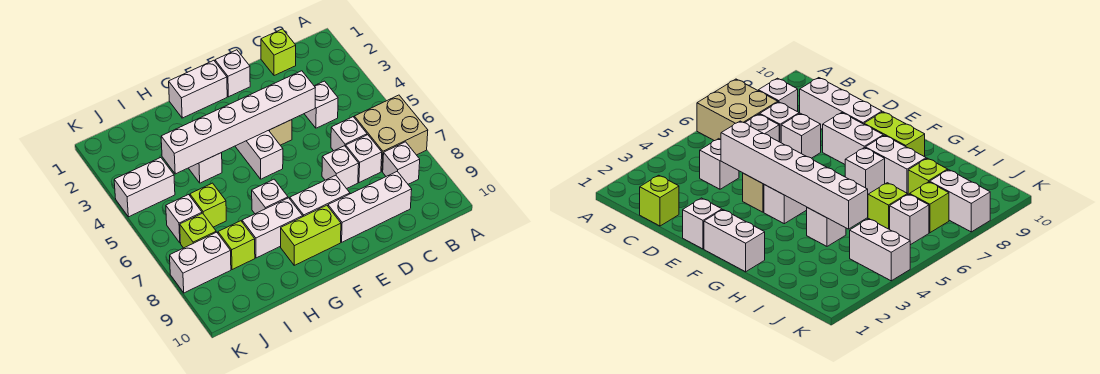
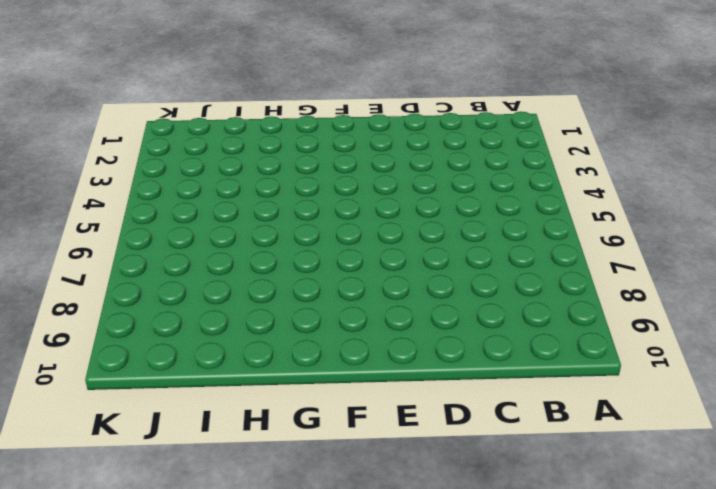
none -> tan brick A6:B7 level 1
none -> white brick B8 level 1
none -> lime brick C1 level 1

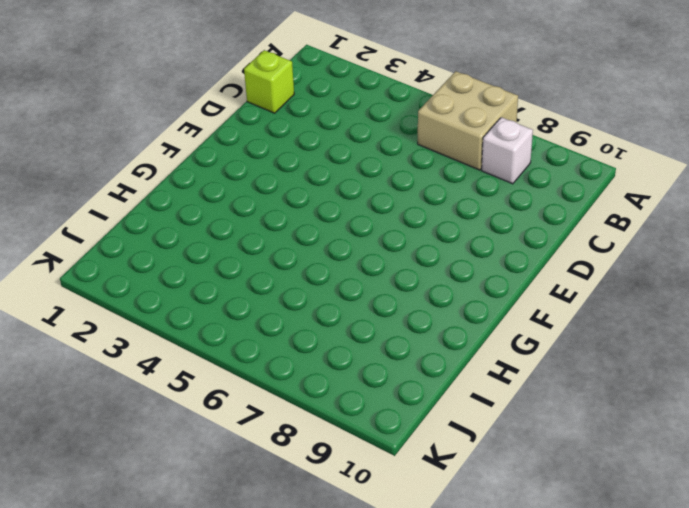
none -> white brick C4 level 1
none -> white brick C6 level 1
none -> white brick C7 level 1

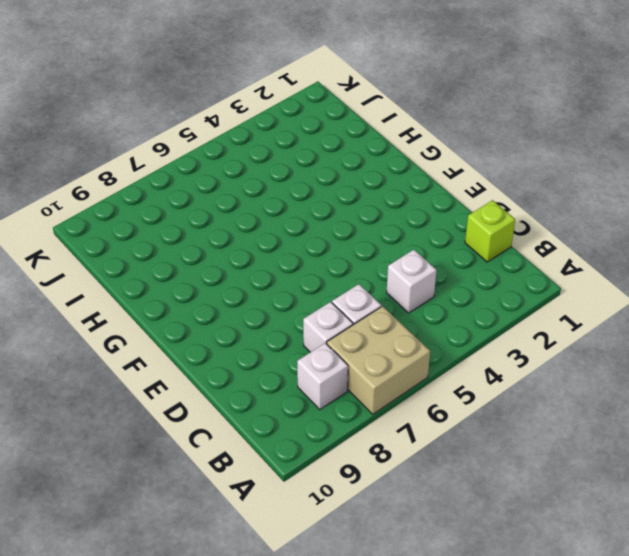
none -> white brick C9:E9 level 1
none -> white brick D7 level 1
none -> white brick E1 level 1

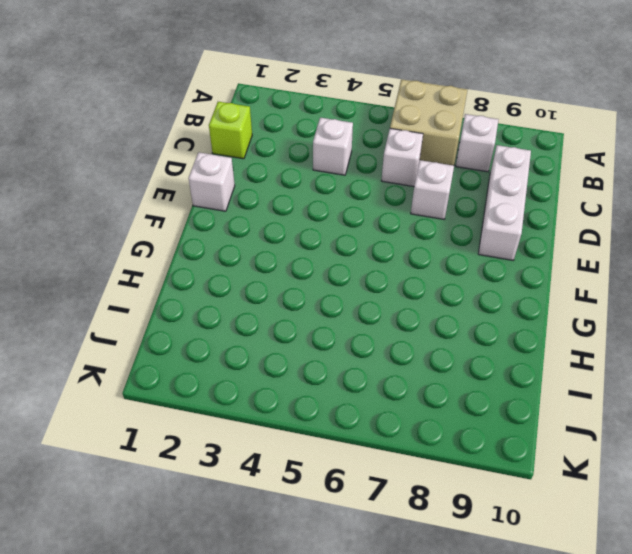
none -> white brick C7 level 1
none -> tan brick E4 level 1
none -> white brick E8:F8 level 1

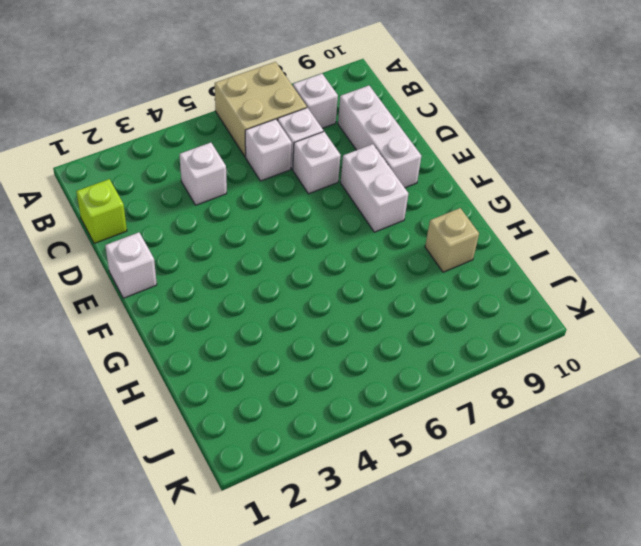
tan brick H9 level 1 -> tan brick E4 level 1
none -> white brick F1:G1 level 1
none -> white brick F4:F5 level 1
none -> lime brick F9:G9 level 1

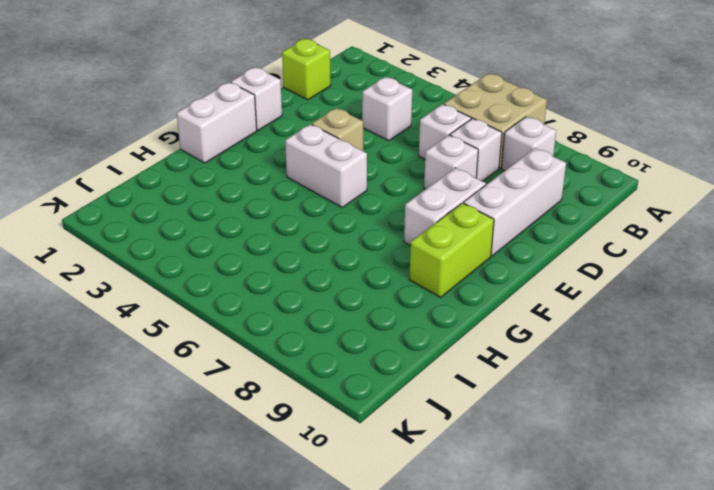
none -> white brick G7 level 1
none -> white brick G8:H8 level 1
none -> white brick H4 level 1

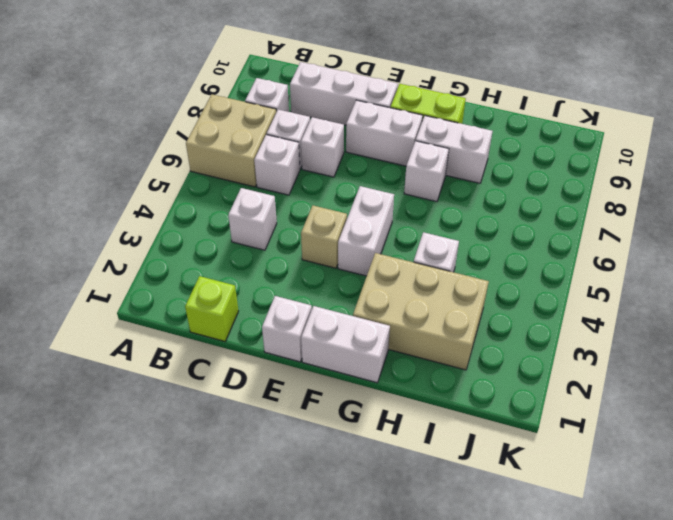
tan brick G2:I3 level 1 -> none
none -> lime brick I6 level 1
none -> lime brick I8 level 1
none -> white brick J4:K4 level 1

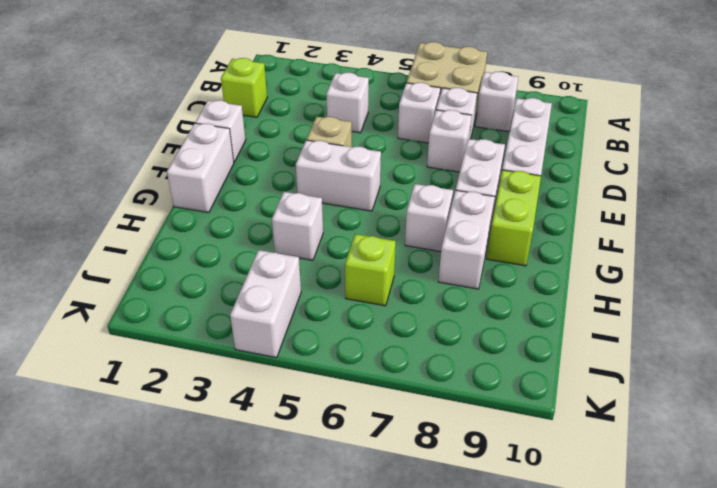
none -> lime brick I8 level 1
none -> white brick J6 level 1
none -> lime brick J7 level 1

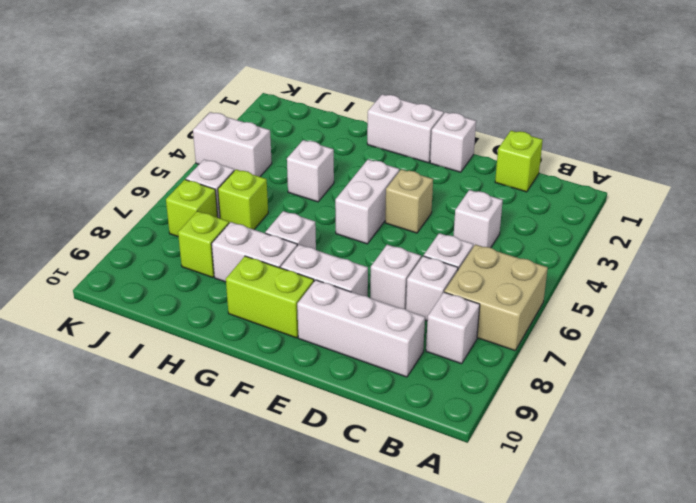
none -> white brick J8:K8 level 1
none -> white brick D4:I4 level 2

